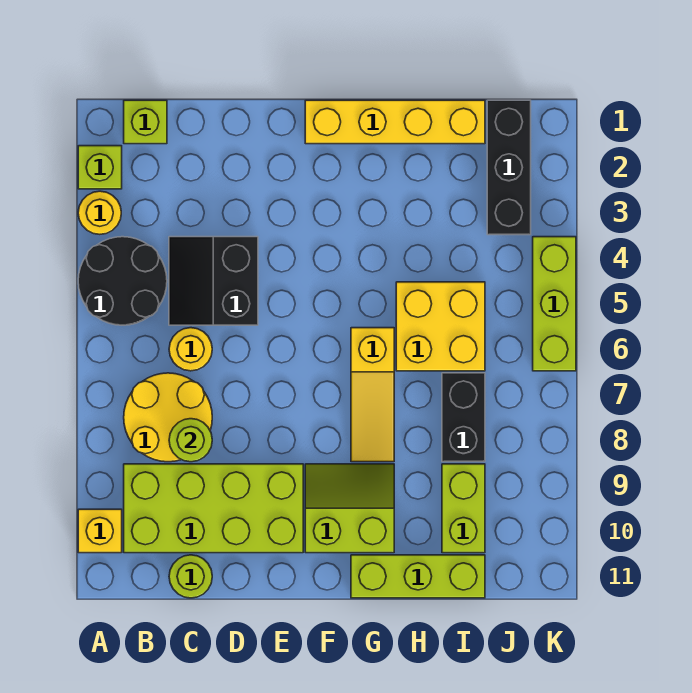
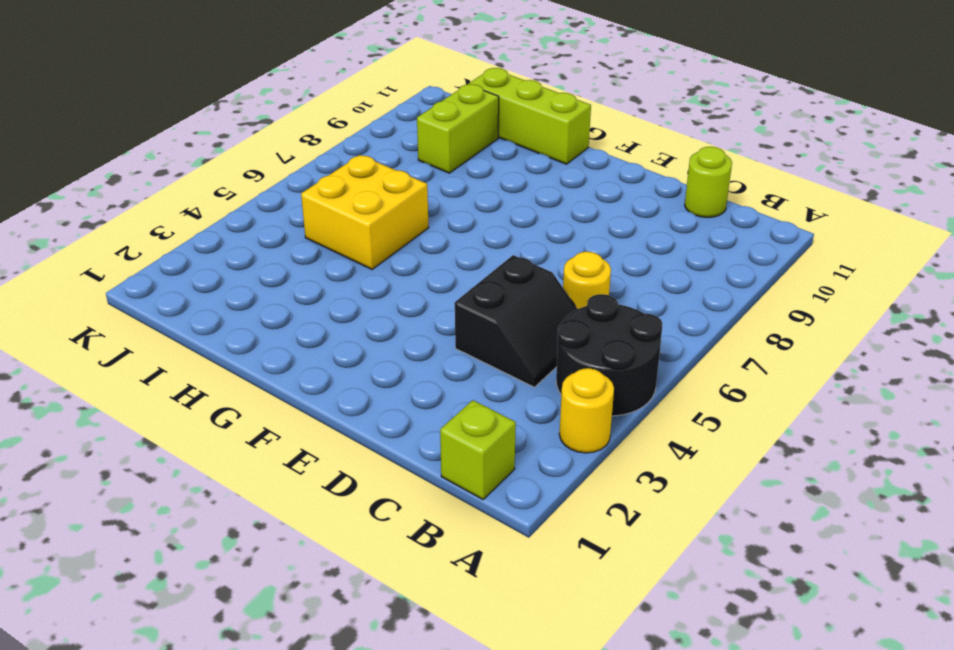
none -> lime brick A2 level 1
none -> yellow brick A10 level 1
none -> yellow round brick B7:C8 level 1

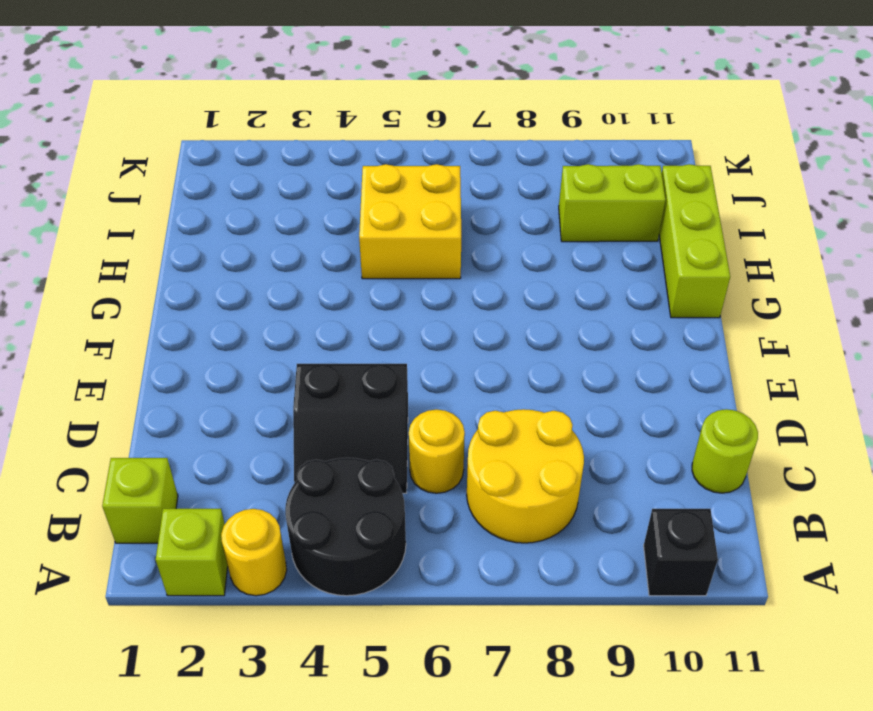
black brick A10 level 1 -> yellow brick A10 level 1
none -> lime brick B9:E10 level 1
none -> yellow brick F1:I1 level 1
none -> lime slope F9:G10 level 1 top 10

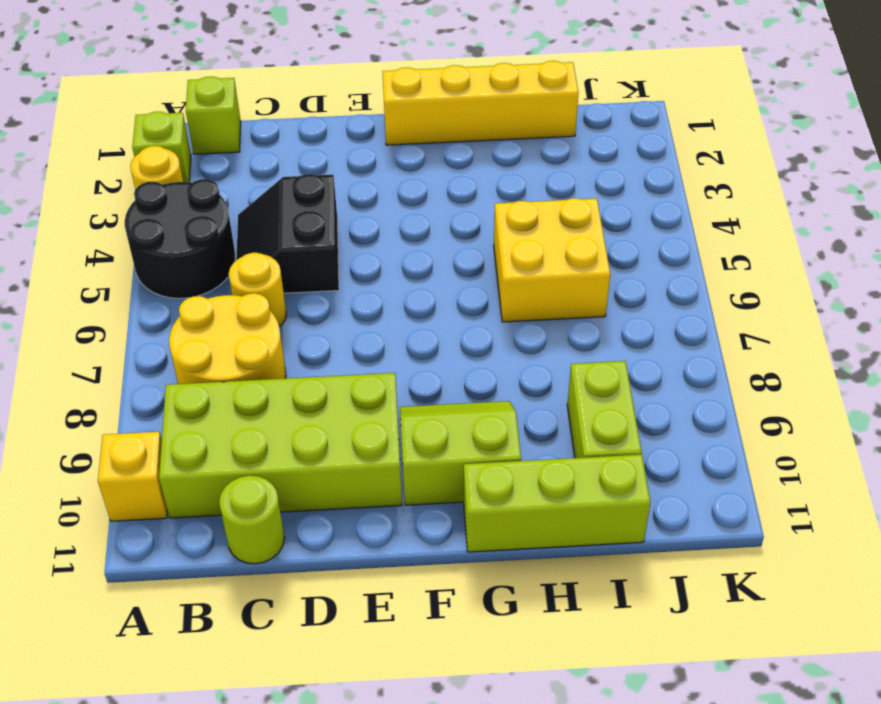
none -> yellow slope G6:G8 level 1 top 6
none -> black brick I7:I8 level 1
none -> black brick J1:J3 level 1

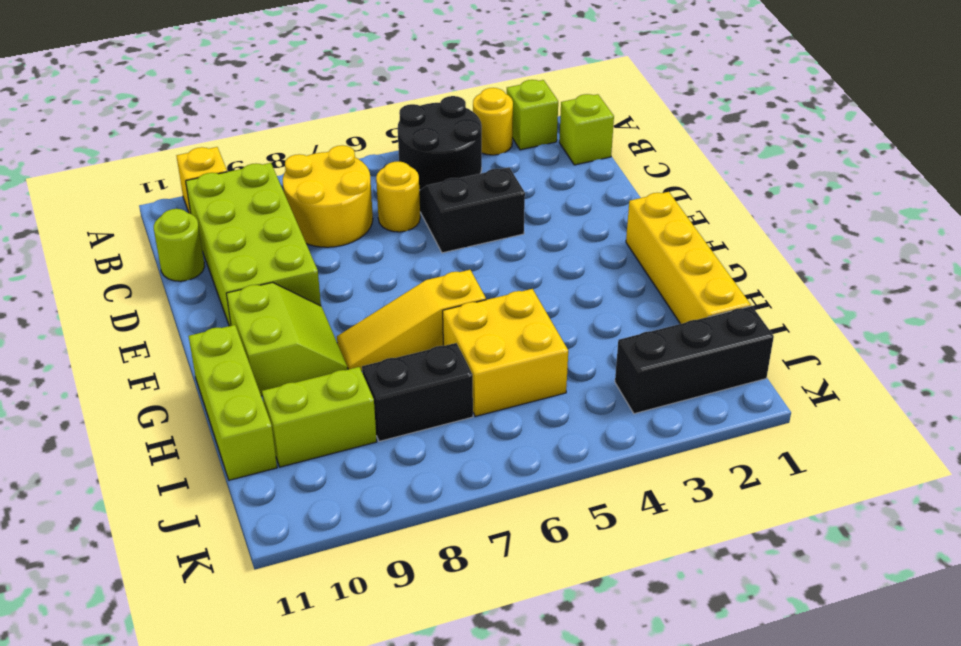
none -> lime brick K4:K6 level 1
none -> lime round brick C8 level 2

